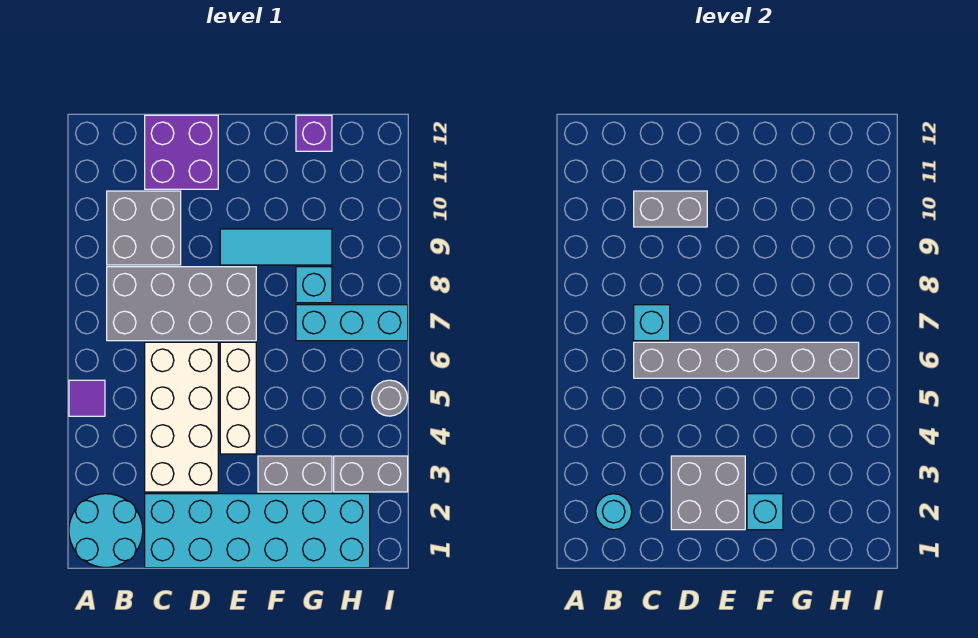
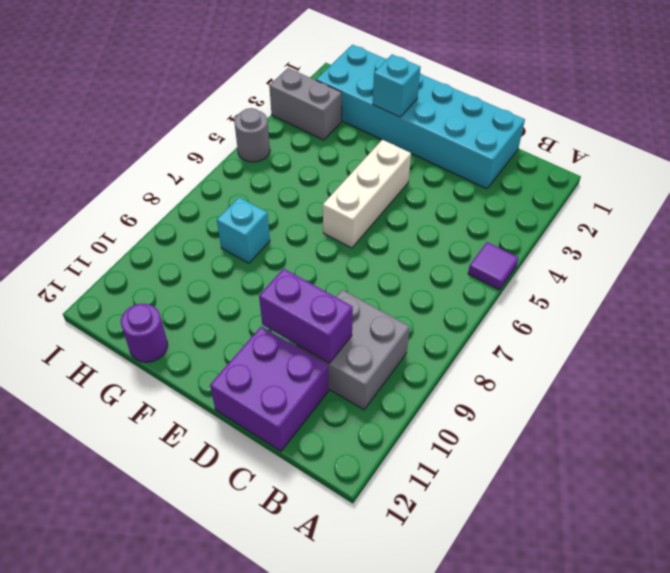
purple brick C10:D10 level 2 -> grey brick C10:D10 level 2
purple round brick G12 level 1 -> purple brick G12 level 1
none -> cyan round brick A1:B2 level 1
none -> grey brick B7:E8 level 1
none -> white brick C3:D6 level 1

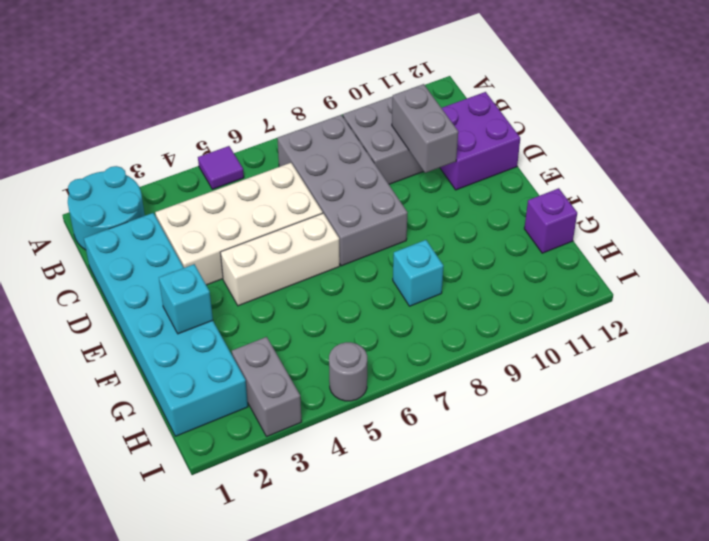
none -> cyan tile E9:G9 level 1
none -> grey brick F3:G3 level 1
none -> cyan brick G7:I7 level 1

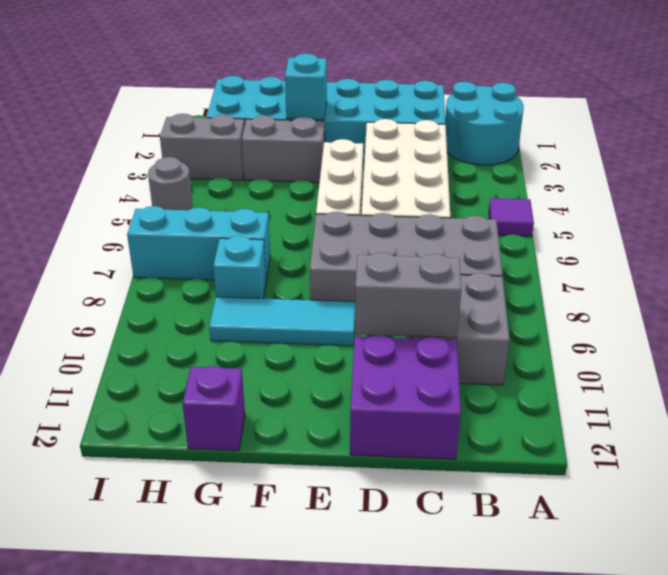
none -> cyan round brick B2 level 2
none -> grey brick C6:H6 level 2
none -> cyan brick C7 level 2

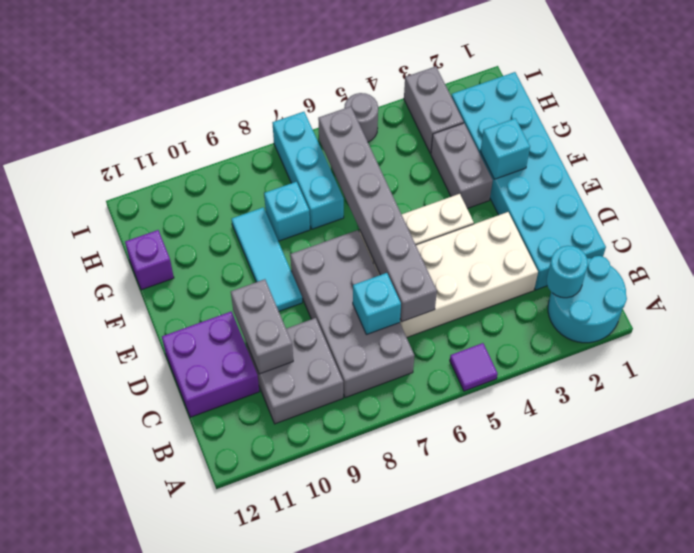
none -> grey brick D2:E3 level 2

